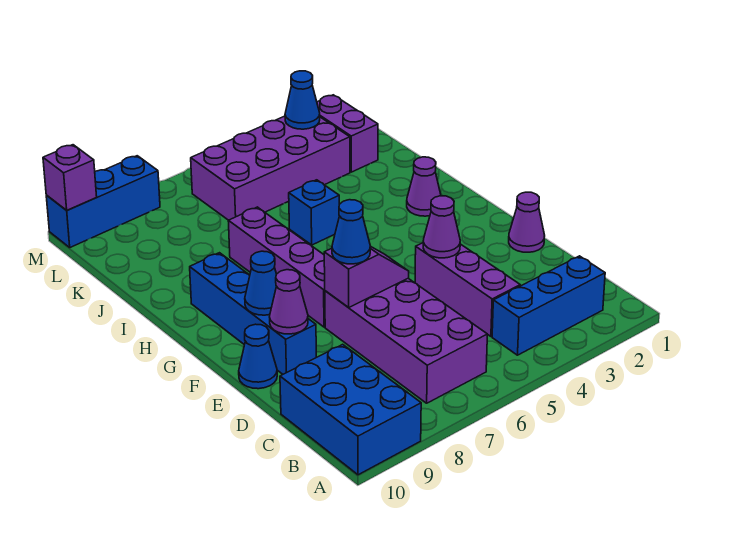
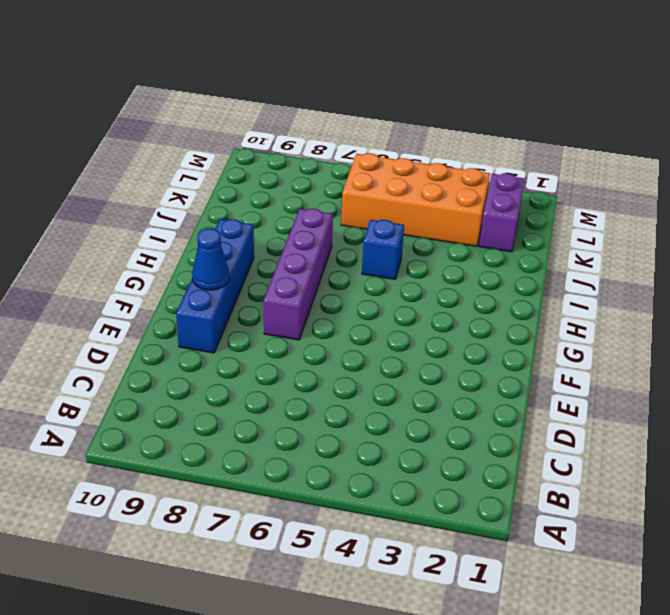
orange brick K3:L6 level 1 -> purple brick K3:L6 level 1
none -> blue brick A9:C10 level 1
none -> blue brick B2:B4 level 1
none -> purple brick B6:E7 level 1

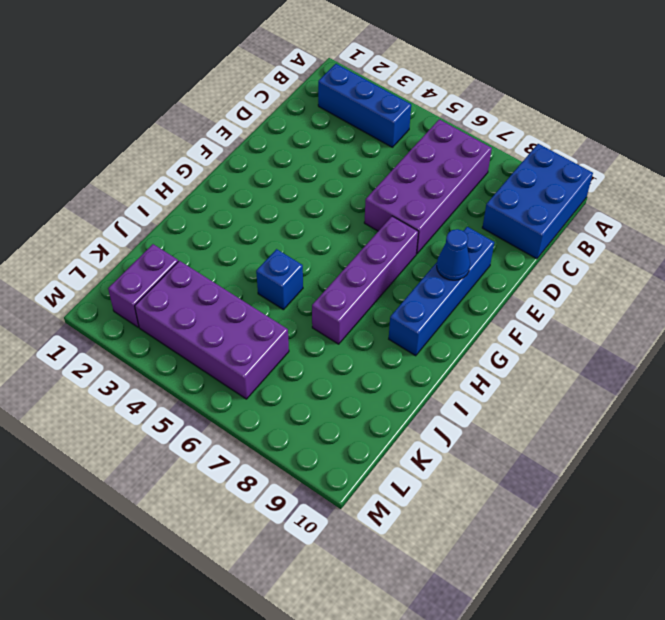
none -> purple brick C4:E4 level 1
none -> purple cone E1 level 1
none -> blue cone E10 level 1

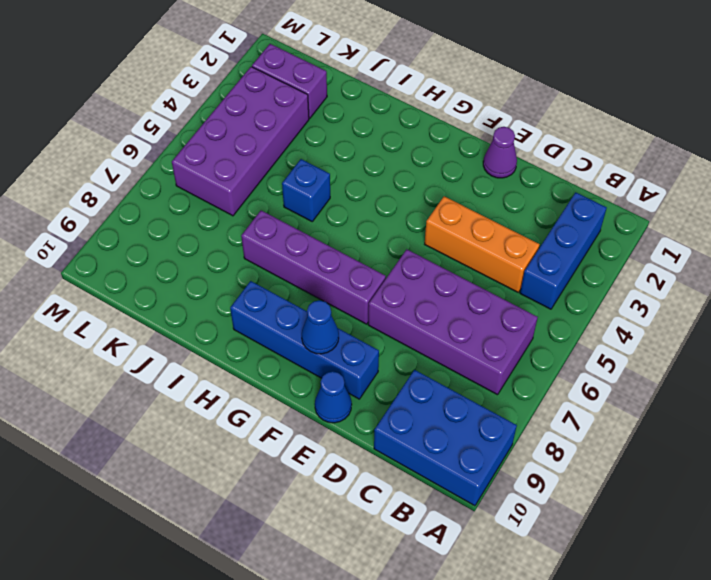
orange brick C4:E4 level 1 -> purple brick C4:E4 level 1
none -> purple cone H2 level 1
none -> blue brick M8:M10 level 1
none -> purple cone E4 level 2

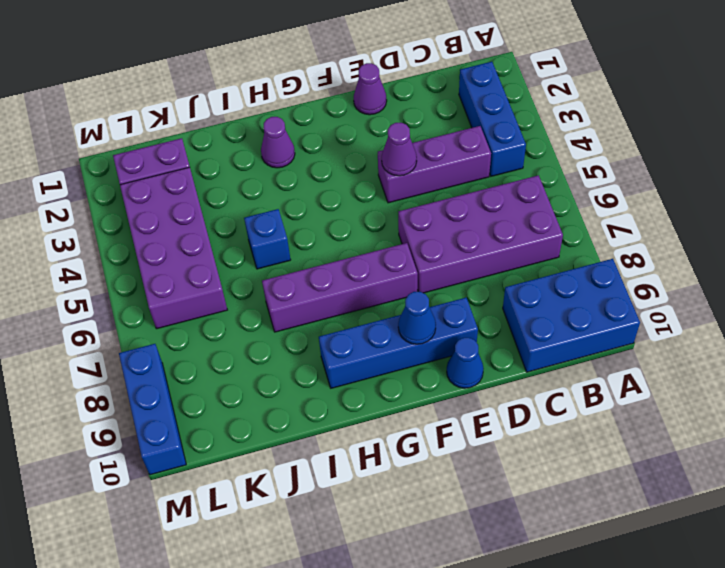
none -> purple slope E6:E7 level 2 top 7
none -> purple cone E9 level 2
none -> blue cone L3 level 2

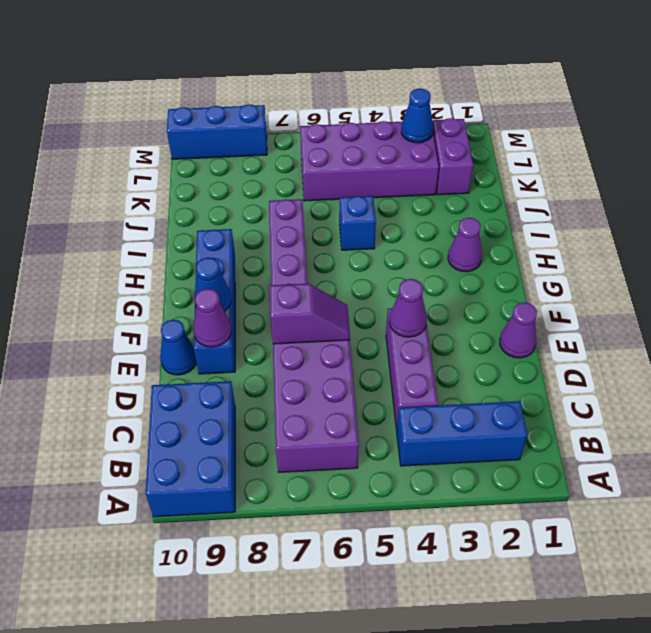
none -> purple brick M10 level 2
none -> blue cone E7 level 3

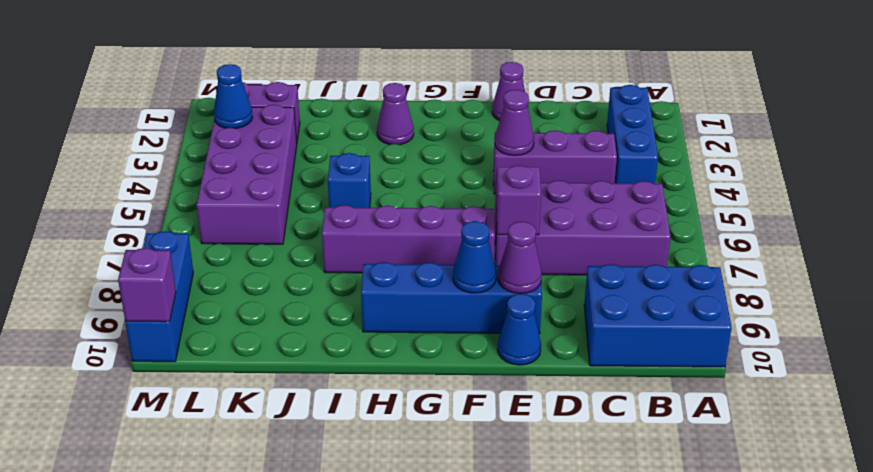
none -> blue cone E7 level 3

